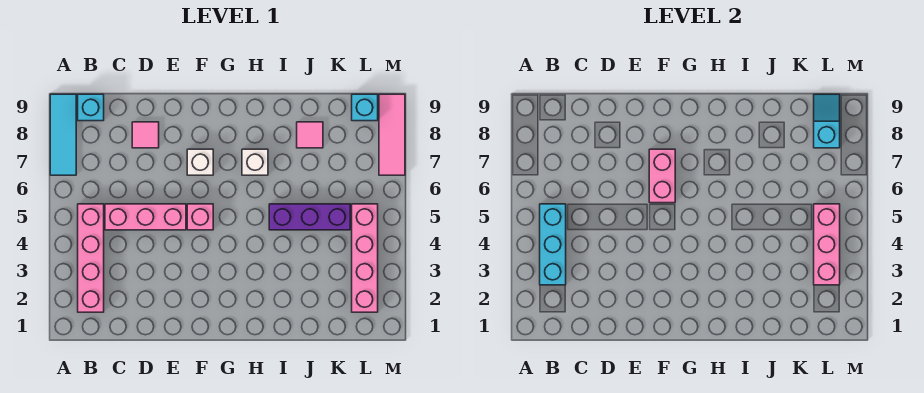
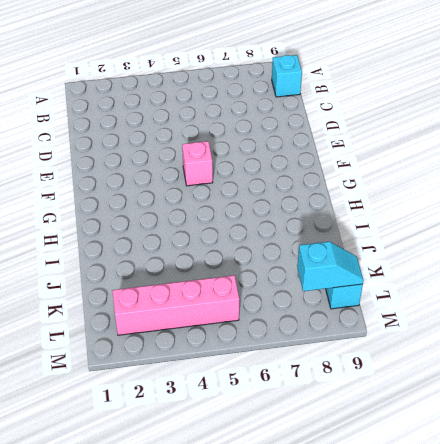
none -> cyan tile A7:A9 level 1
none -> pink brick B2:B5 level 1
none -> pink brick C5:E5 level 1

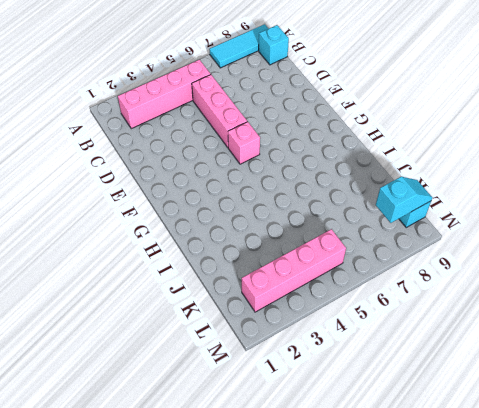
none -> pink tile D8 level 1
none -> white brick F7 level 1
none -> white brick H7 level 1

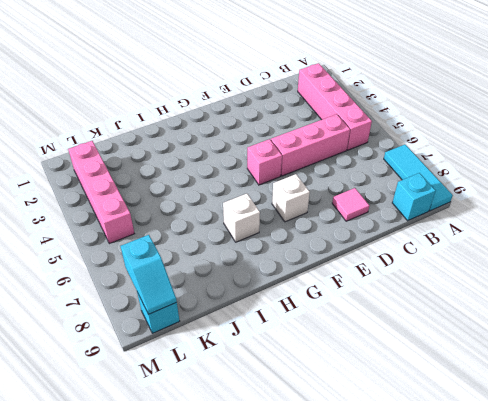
none -> purple brick I5:K5 level 1
none -> pink tile J8 level 1
none -> pink tile M7:M9 level 1

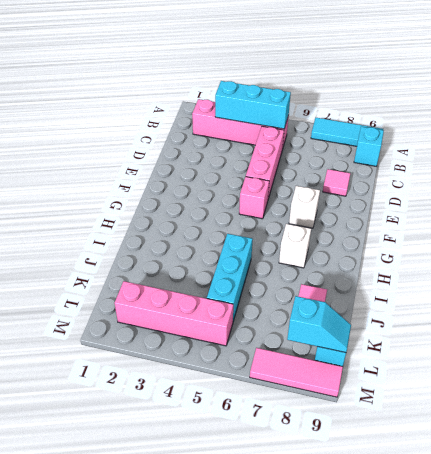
cyan brick I5:K5 level 1 -> purple brick I5:K5 level 1
none -> pink brick F6:F7 level 2
none -> pink brick L3:L5 level 2

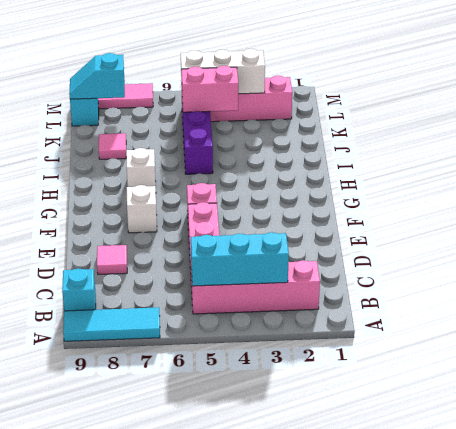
pink brick K4:K5 level 2 -> pink brick F6:F7 level 2
white brick L3:L5 level 2 -> pink brick L3:L5 level 2

